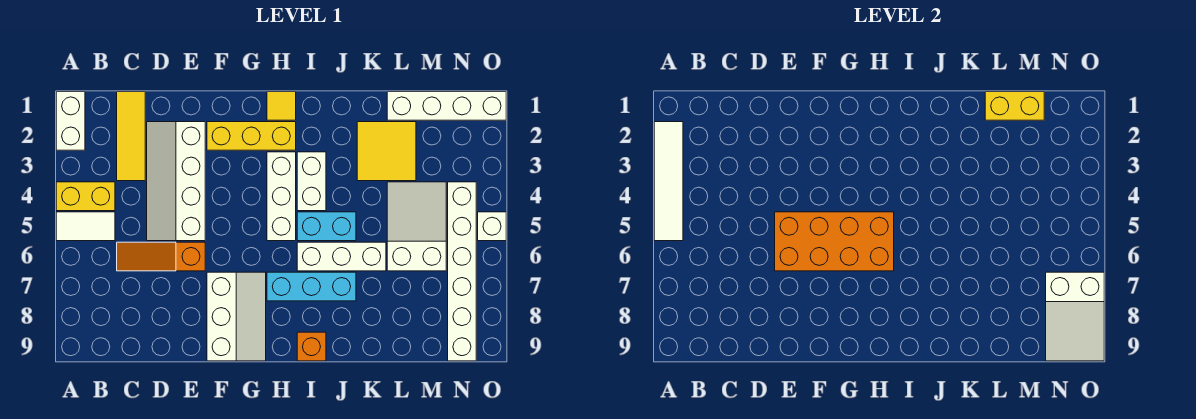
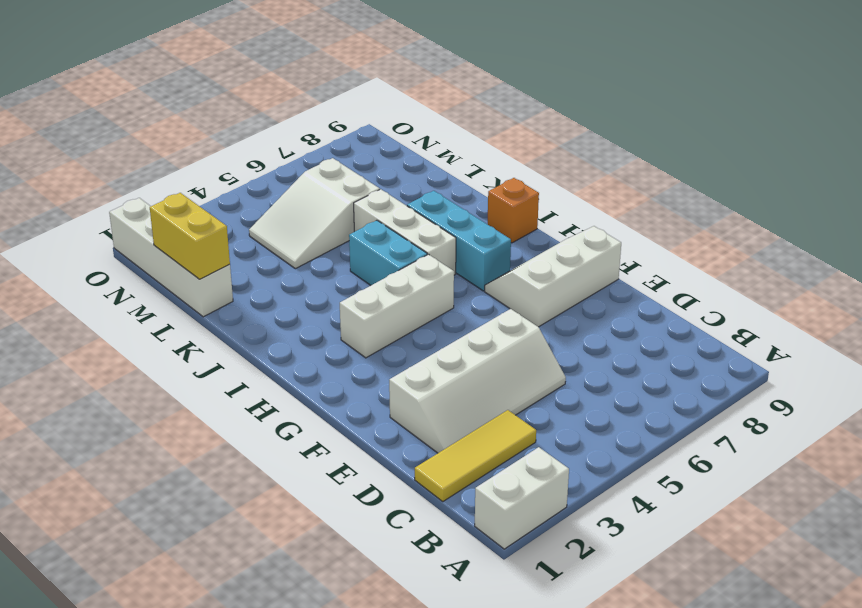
none -> yellow brick A4:B4 level 1
none -> white tile A5:B5 level 1
none -> orange slope C6:E6 level 1 top E

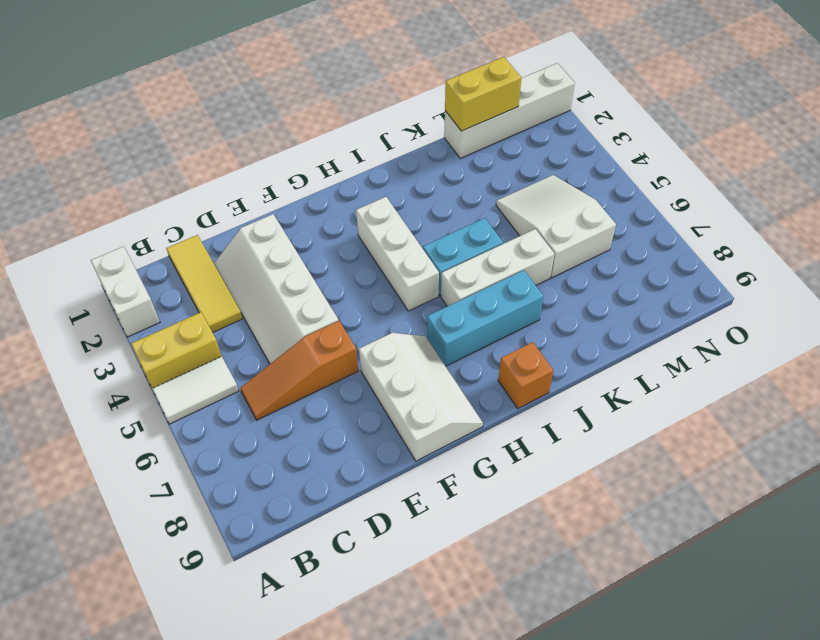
none -> yellow brick F2:H2 level 1
none -> yellow tile H1 level 1
none -> white brick I3:I4 level 1

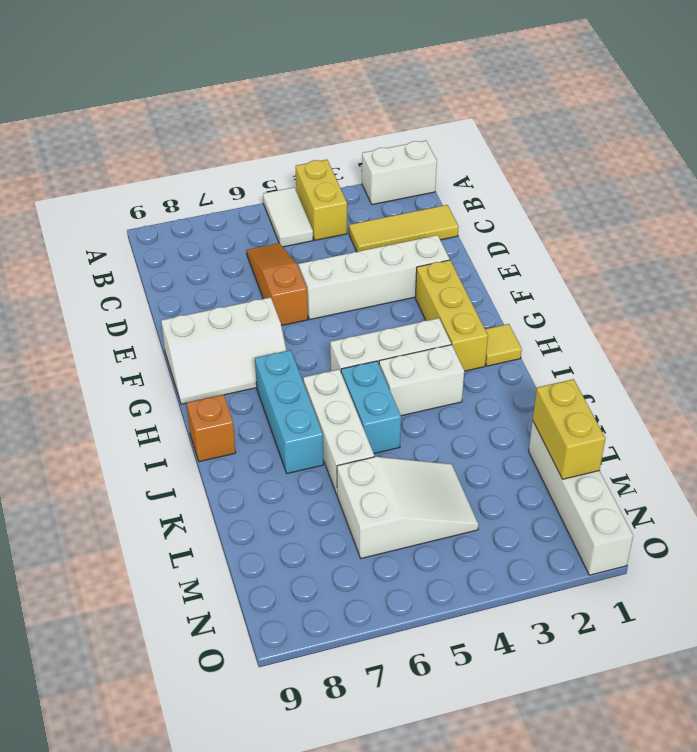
none -> yellow tile K2:L3 level 1
none -> white brick N4:N9 level 1
none -> white brick O5 level 1

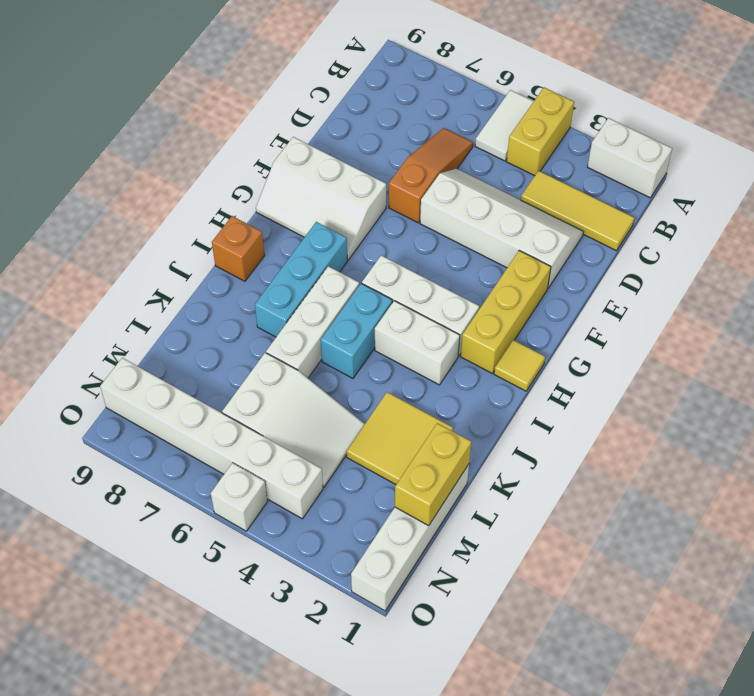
none -> white tile A2:A5 level 2
none -> orange brick E5:H6 level 2
none -> white slope N7:O9 level 2 top 7

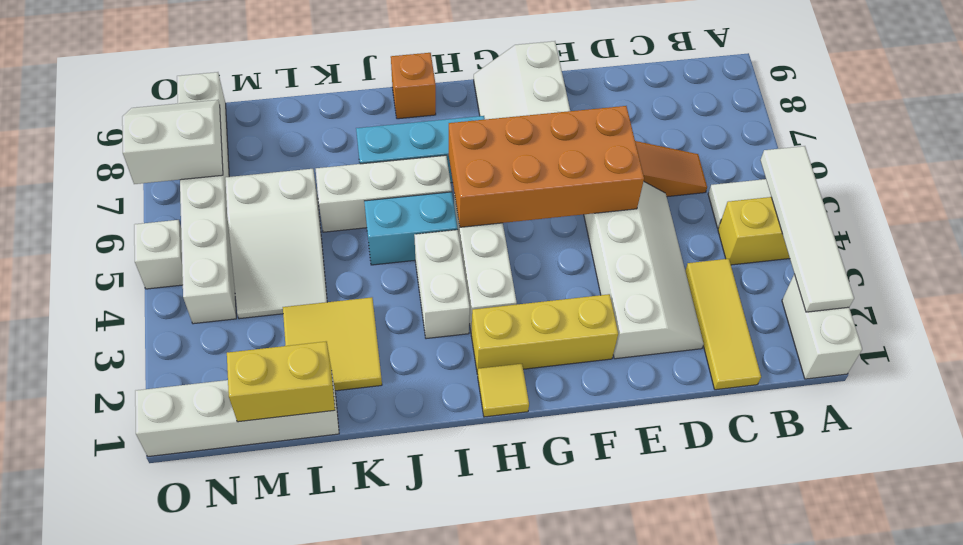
white slope N7:O8 level 2 top 7 -> white slope N7:O9 level 2 top 7

